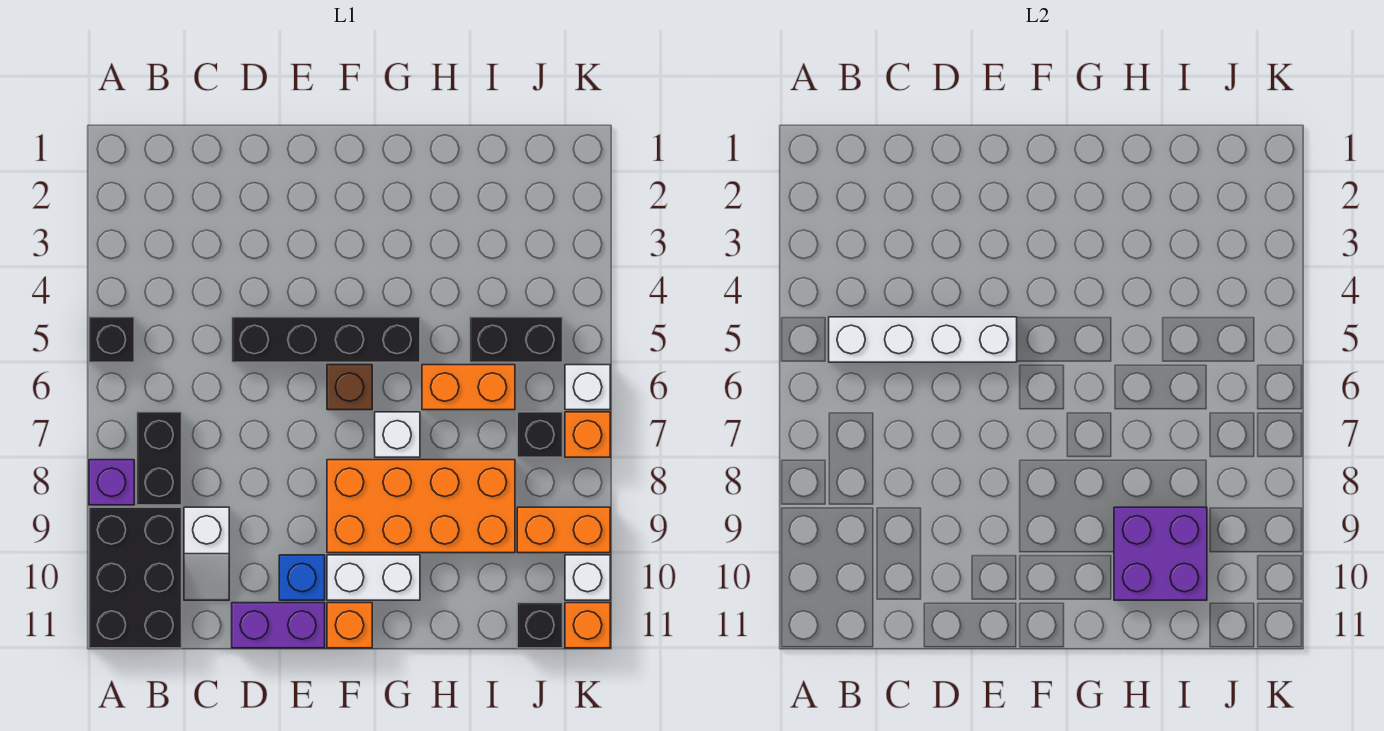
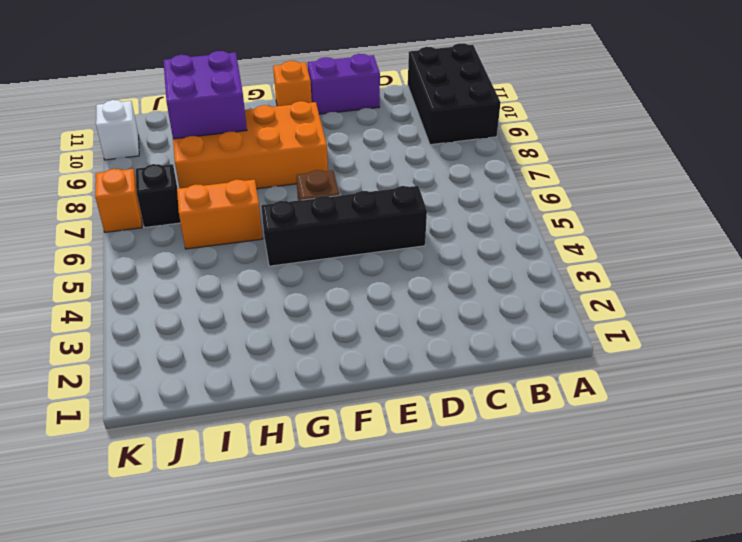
none -> black brick A5 level 1
none -> purple brick A8 level 1
none -> black brick B7:B8 level 1

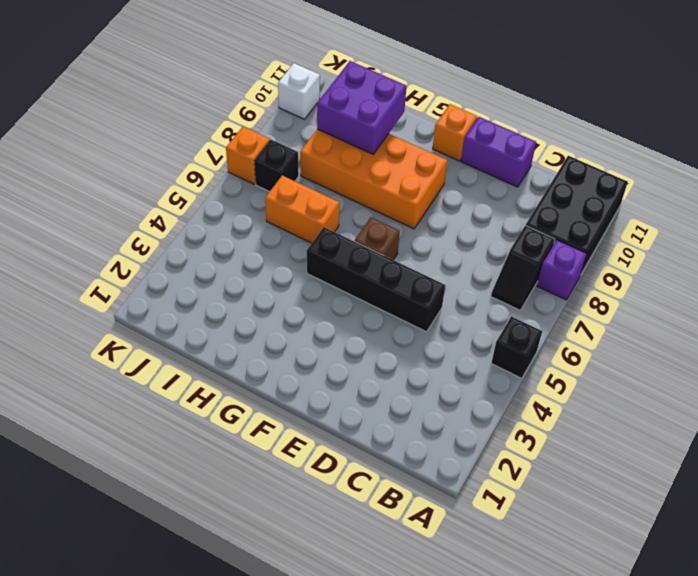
black slope B7:B8 level 1 top 8 -> black brick B7:B8 level 1
none -> white slope C9:C10 level 1 top 9
none -> blue brick E10 level 1
none -> white brick F10:G10 level 1

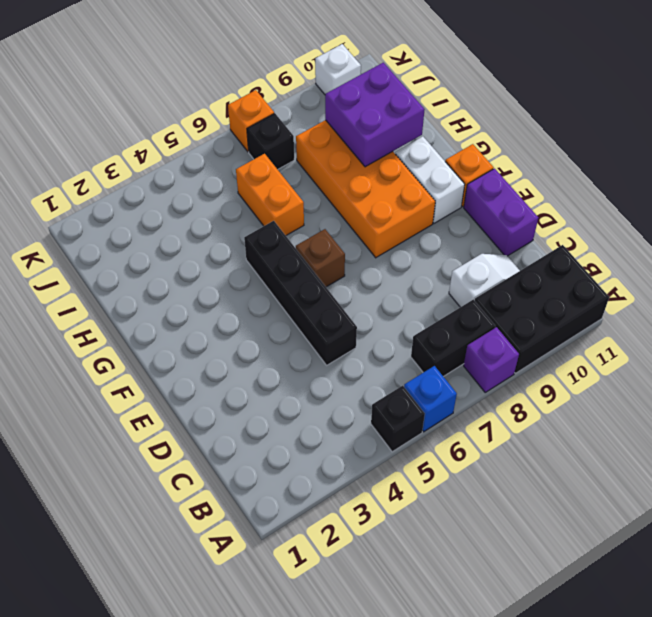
blue brick A6 level 1 -> blue brick E10 level 1
none -> white brick G7 level 1
none -> black brick I5:J5 level 1
none -> orange brick J9:K9 level 1

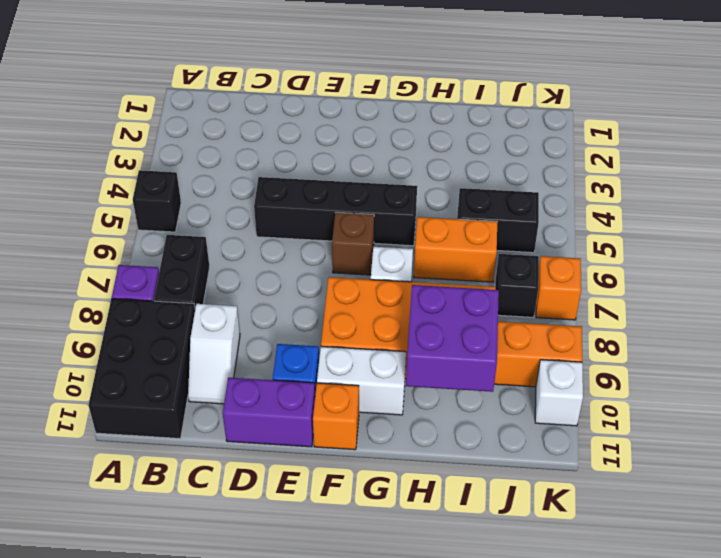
none -> black brick J11 level 1
none -> white brick K6 level 1
none -> orange brick K11 level 1

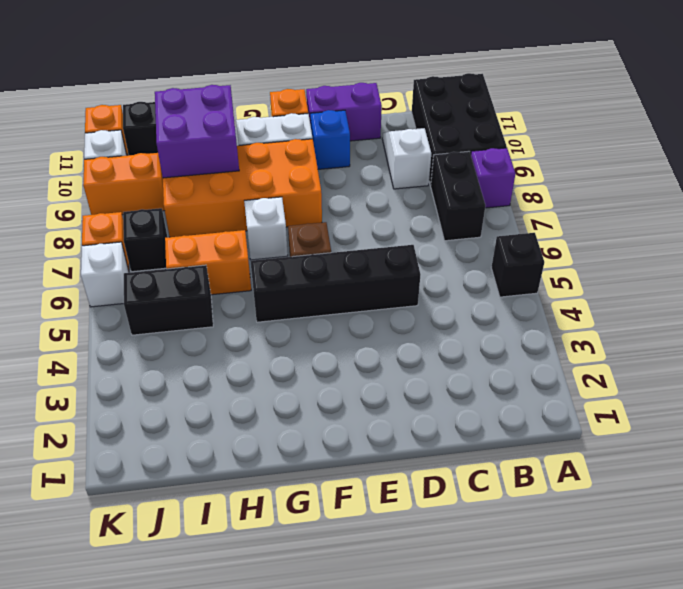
none -> white brick B5:E5 level 2

